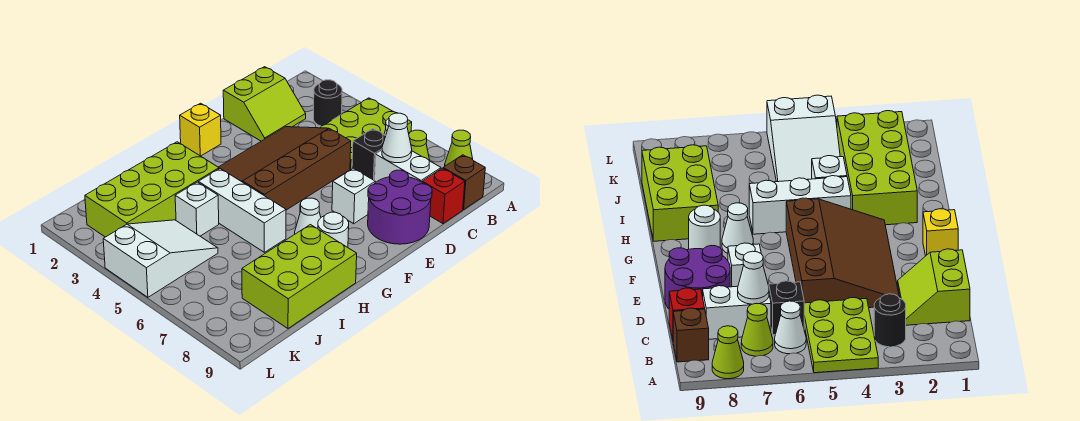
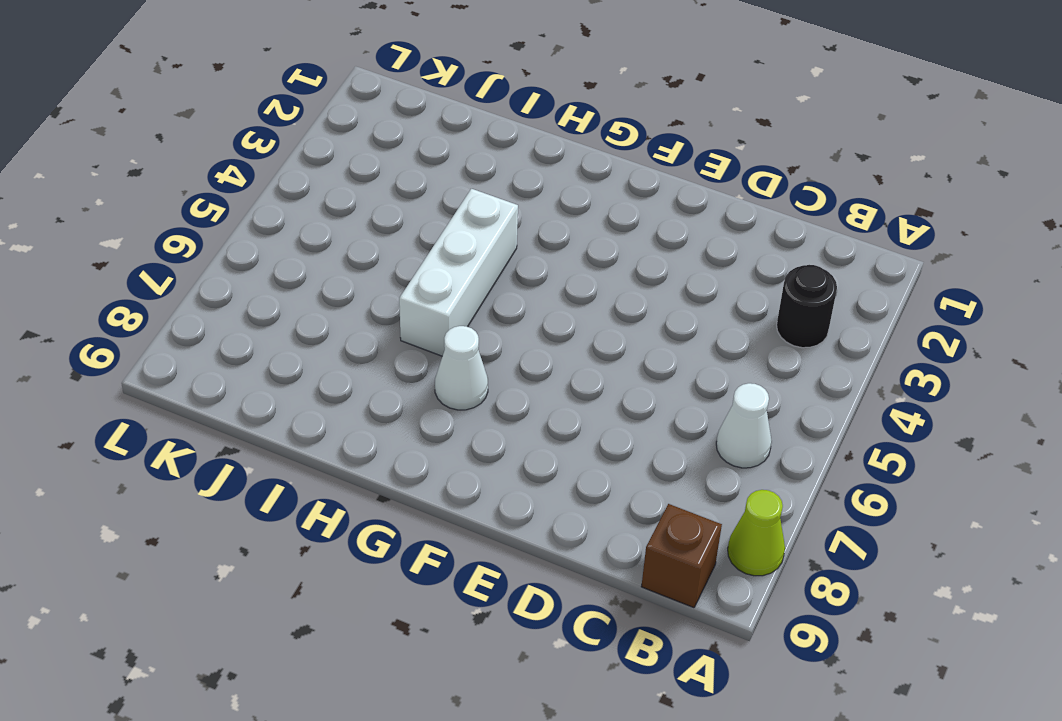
none -> lime plate A4:C5 level 1
none -> lime cone B7 level 1
none -> lime slope C1:D2 level 1 top 1

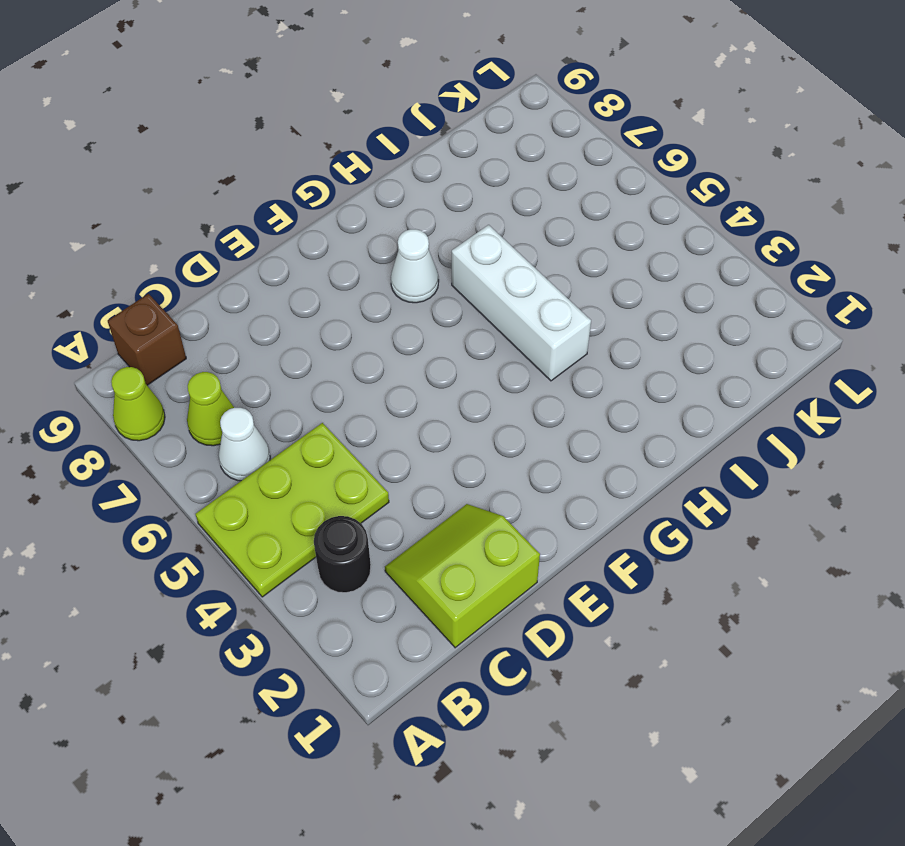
none -> black brick C6 level 1
none -> white brick C7:C8 level 1
none -> red brick C9 level 1

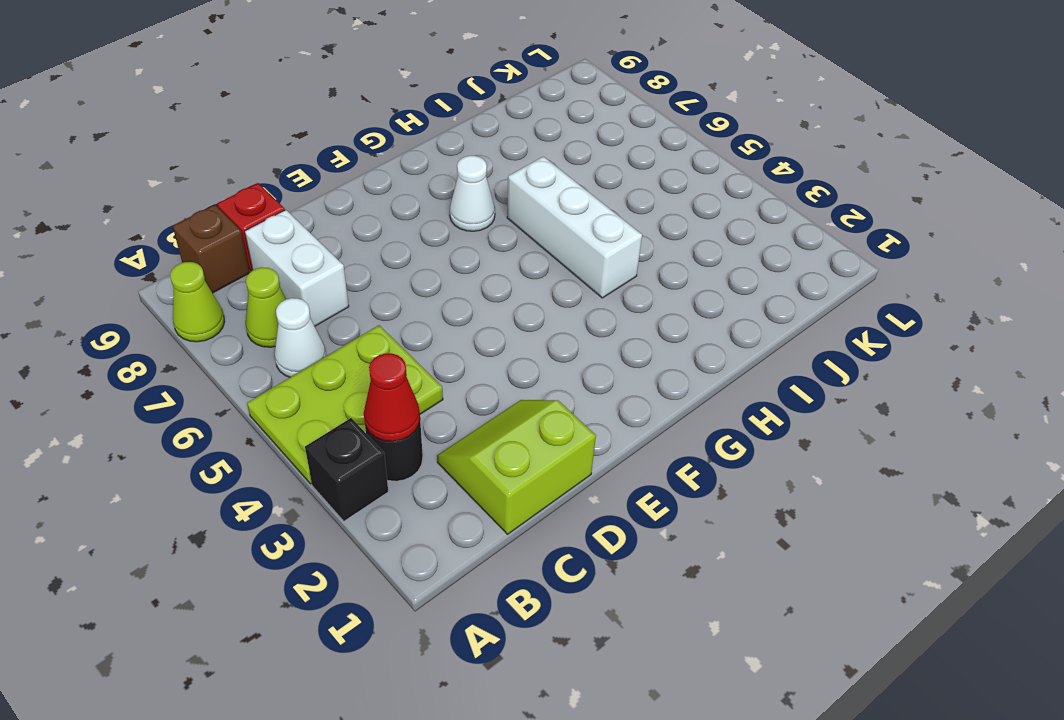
black brick A3 level 1 -> black brick C6 level 1
red cone B3 level 2 -> none
none -> brown slope D3:G5 level 1 top 5
none -> purple round brick D8:E9 level 1
none -> white brick E7 level 1

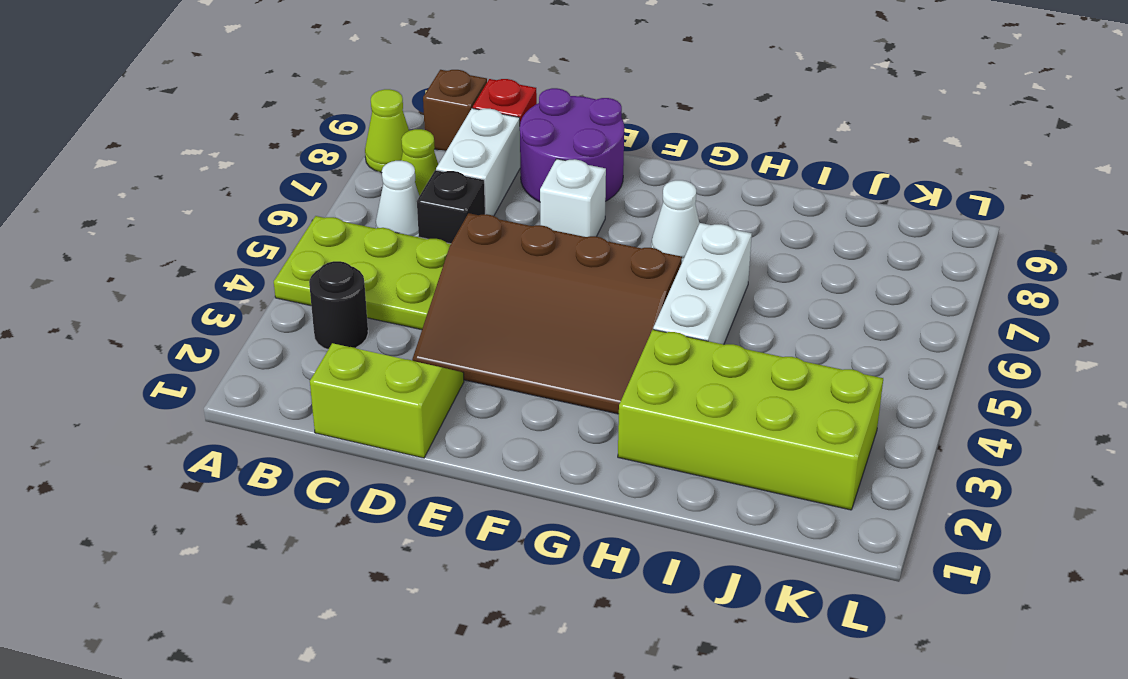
none -> yellow brick F1 level 1
none -> white round brick G8 level 1
none -> lime brick H8:J9 level 1

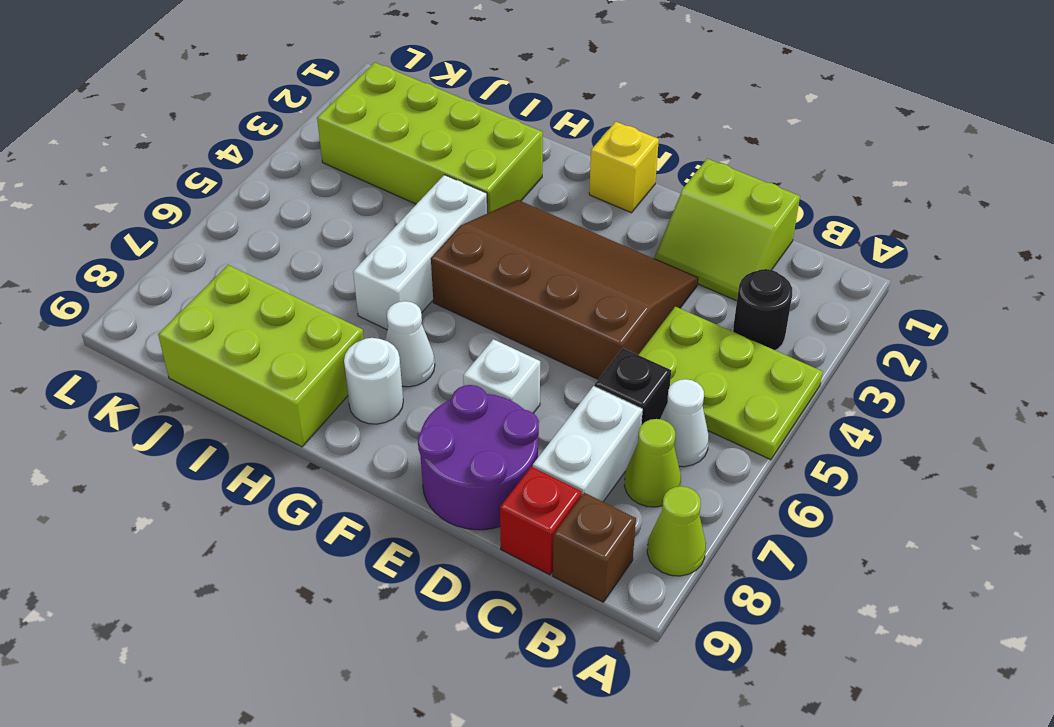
none -> white brick I4 level 1
none -> white slope J4:L5 level 1 top L
none -> white cone C7 level 2

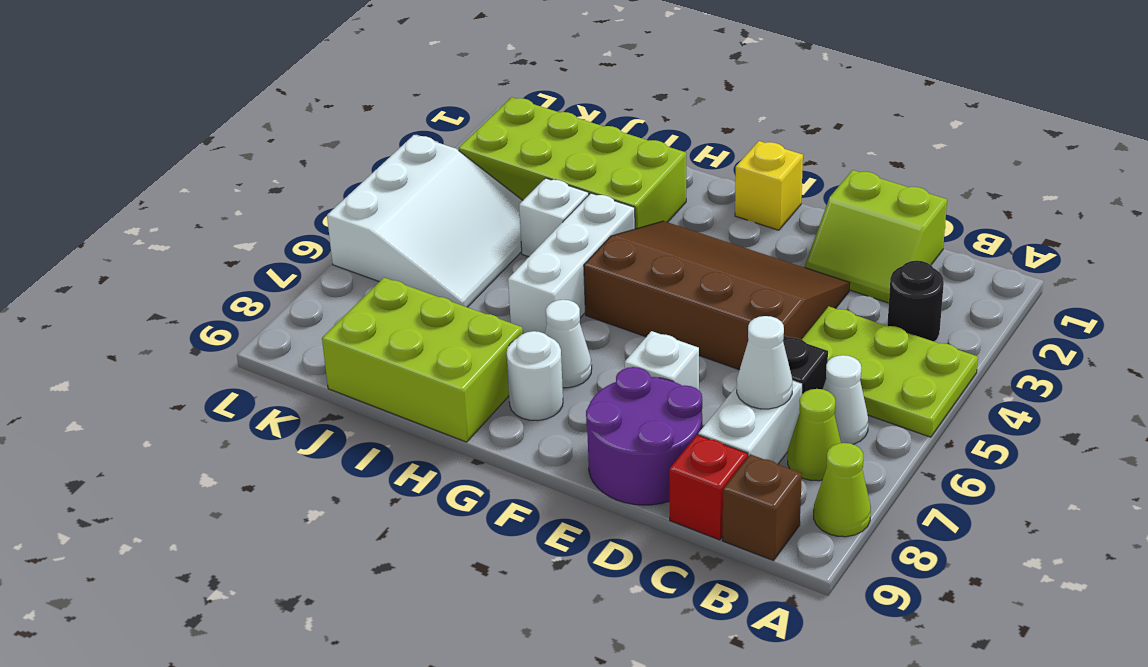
white slope J4:L6 level 1 top L -> white slope J4:L5 level 1 top L

